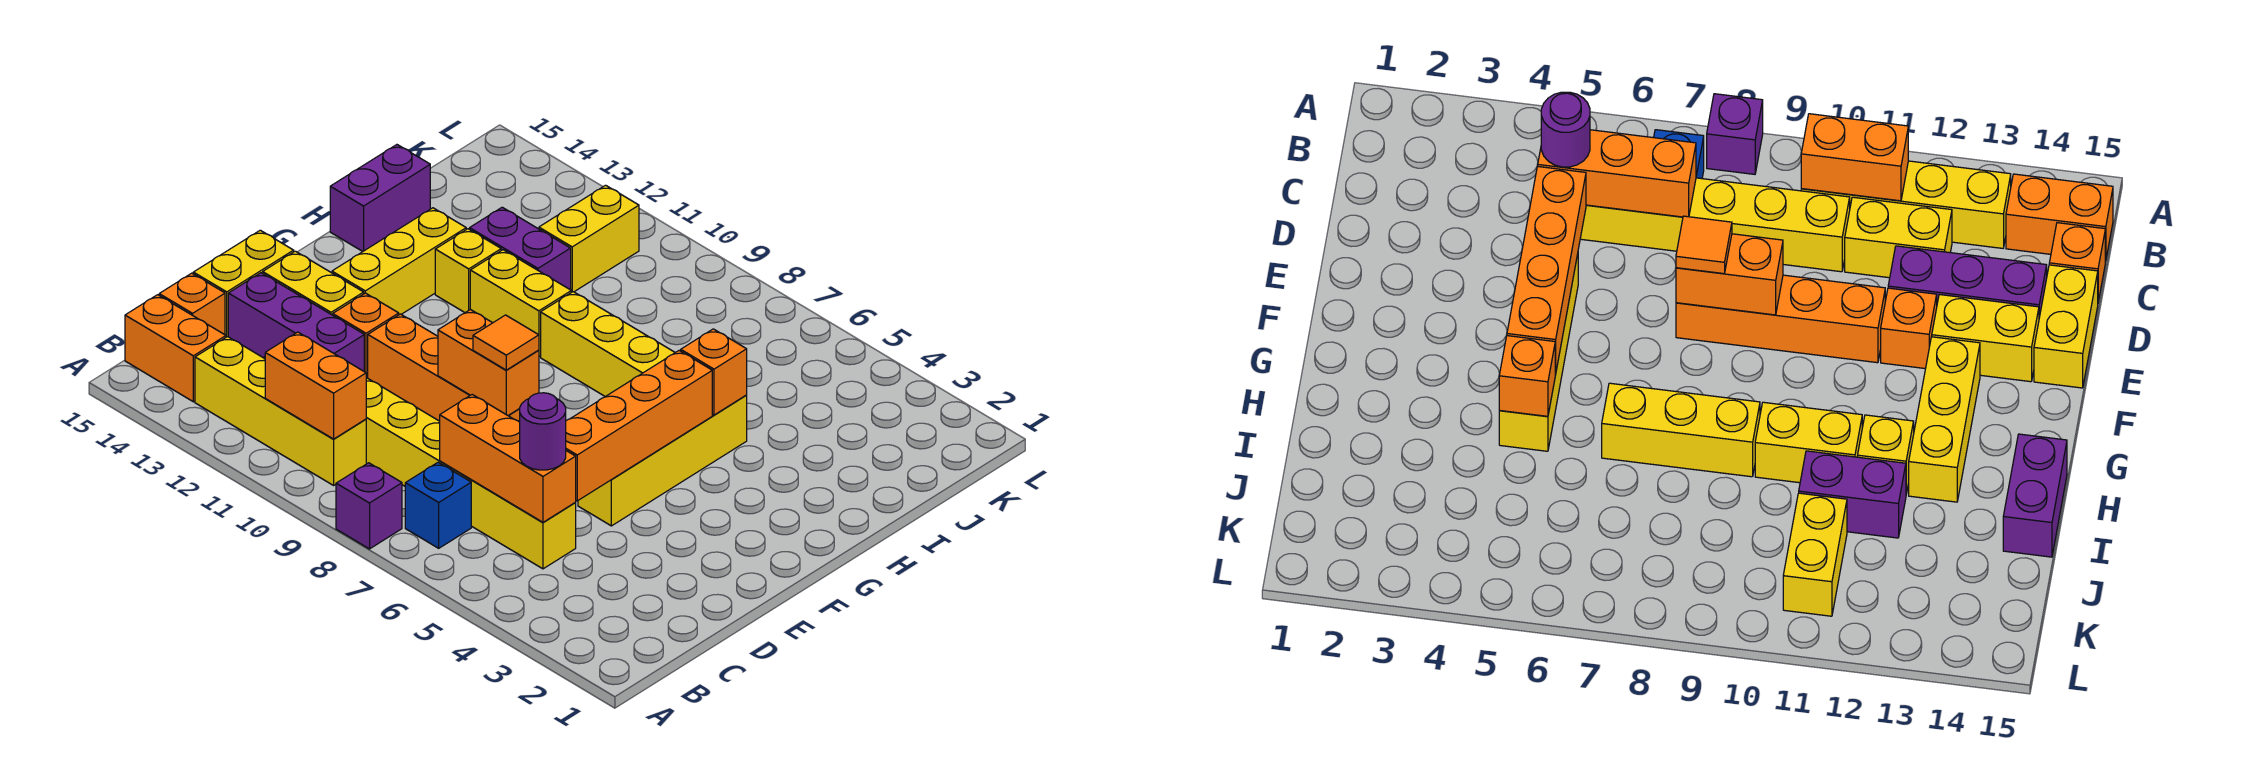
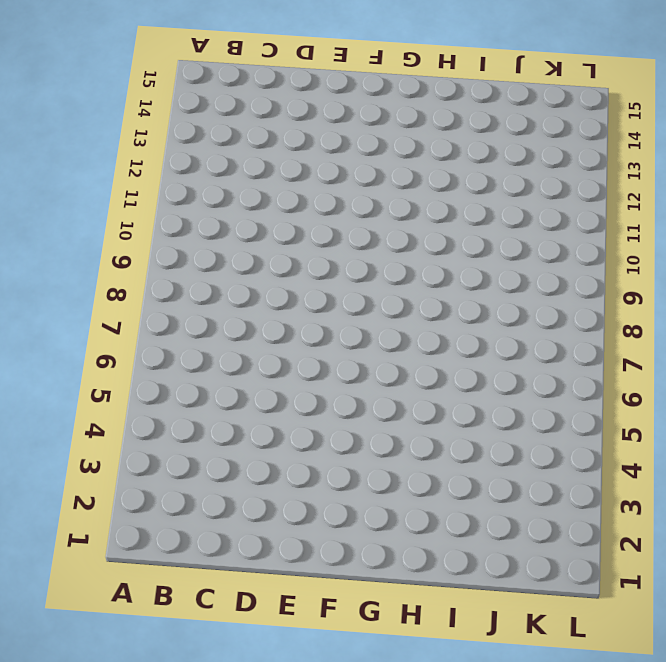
none -> purple brick A8 level 1
none -> blue brick B7 level 1
none -> yellow brick B10:B13 level 1

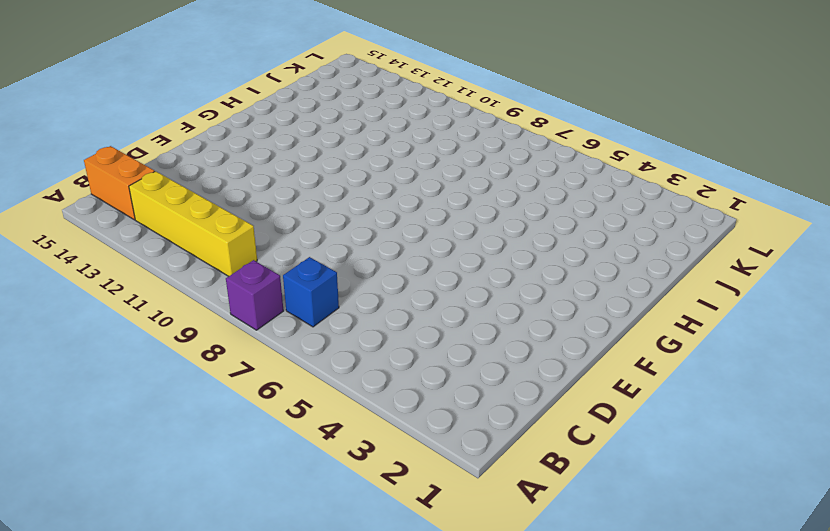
none -> yellow brick C5:C10 level 1
none -> yellow brick C11:C12 level 1
none -> orange brick C15 level 1

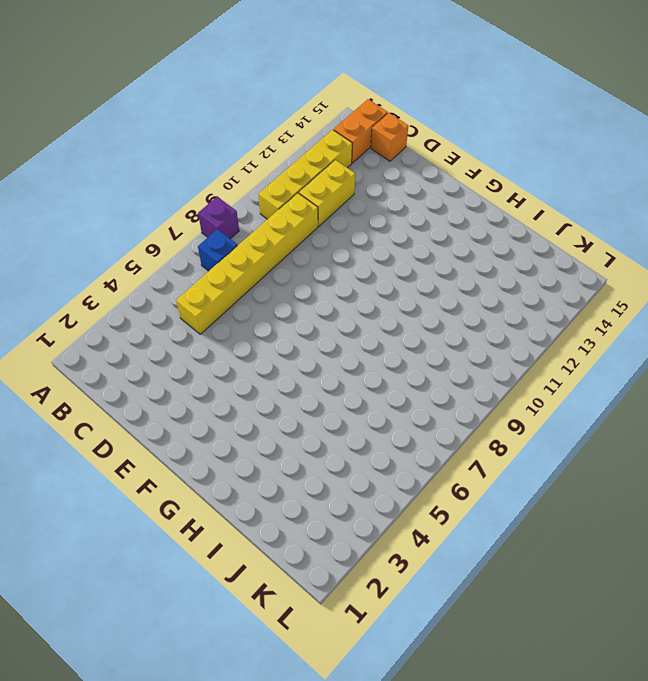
none -> purple brick D12:D14 level 1
none -> yellow brick D15:E15 level 1
none -> yellow brick E5:H5 level 1

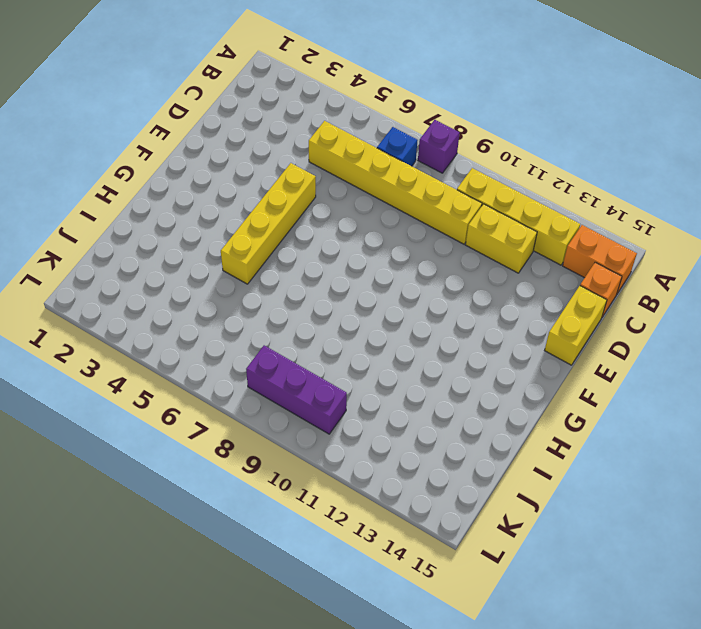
purple brick K8:K10 level 1 -> purple brick D12:D14 level 1
none -> orange brick E8:E11 level 1
none -> orange brick E12 level 1
none -> yellow brick E13:E14 level 1

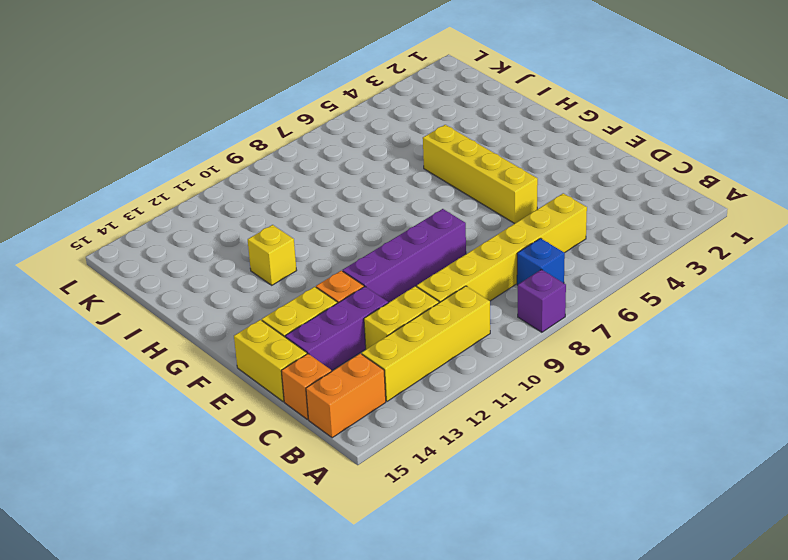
purple brick E8:E11 level 1 -> orange brick E8:E11 level 1
none -> yellow brick F13:H13 level 1
none -> yellow brick H7:H9 level 1
none -> yellow brick H10:H11 level 1

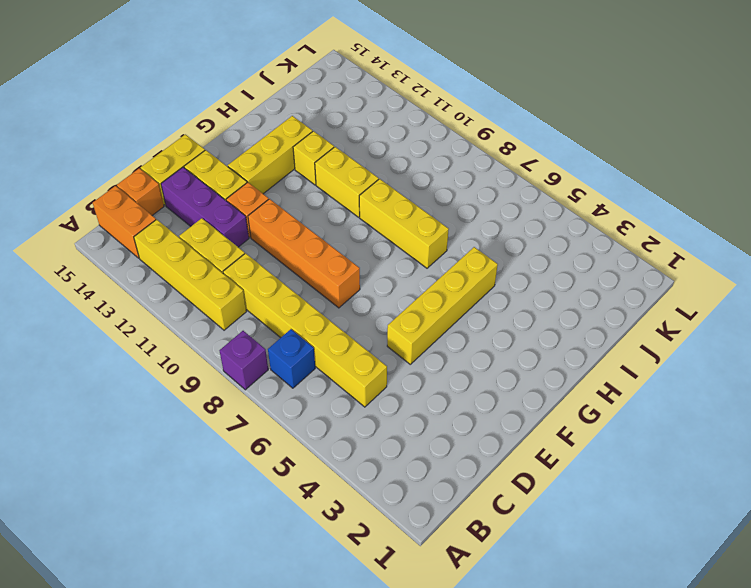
none -> purple brick H15:I15 level 1
none -> purple brick I11:I12 level 1
none -> yellow brick J11:K11 level 1

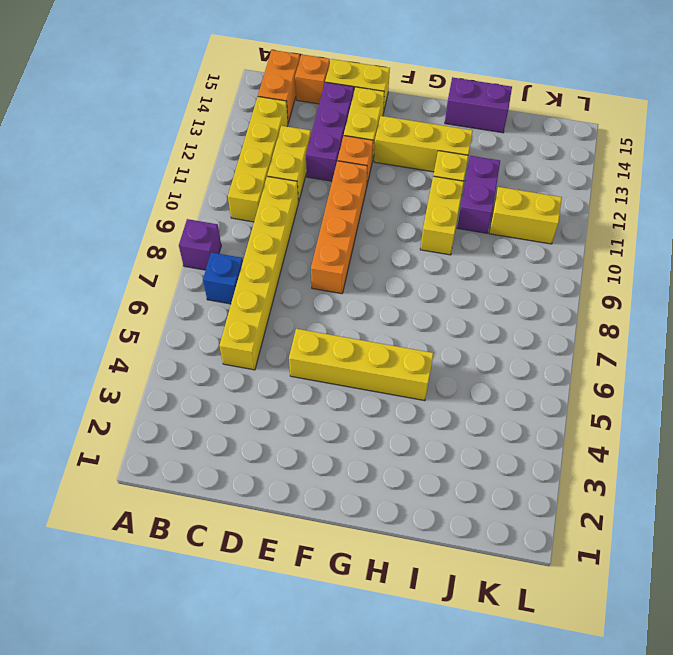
none -> yellow brick H7:H9 level 1
none -> orange brick B10:B11 level 2
none -> orange brick C5:C7 level 2

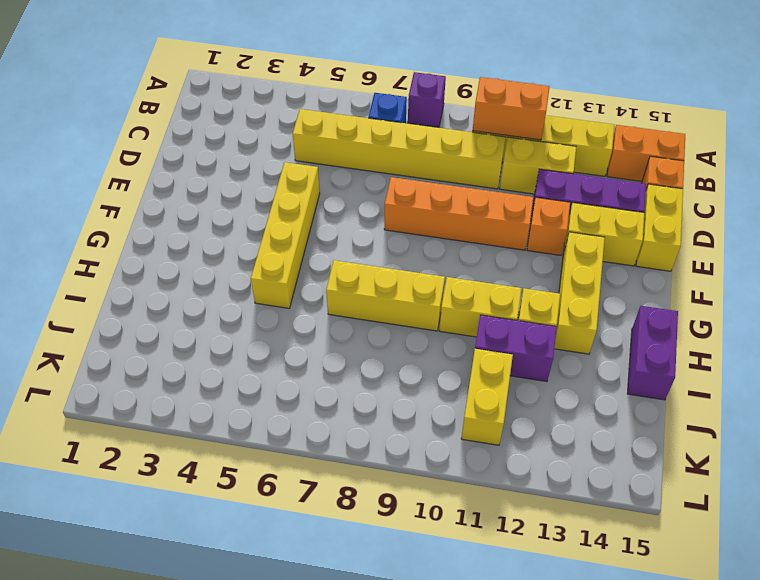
none -> orange brick C5:C7 level 2
none -> orange brick D5:G5 level 2
none -> orange brick E8:E9 level 2

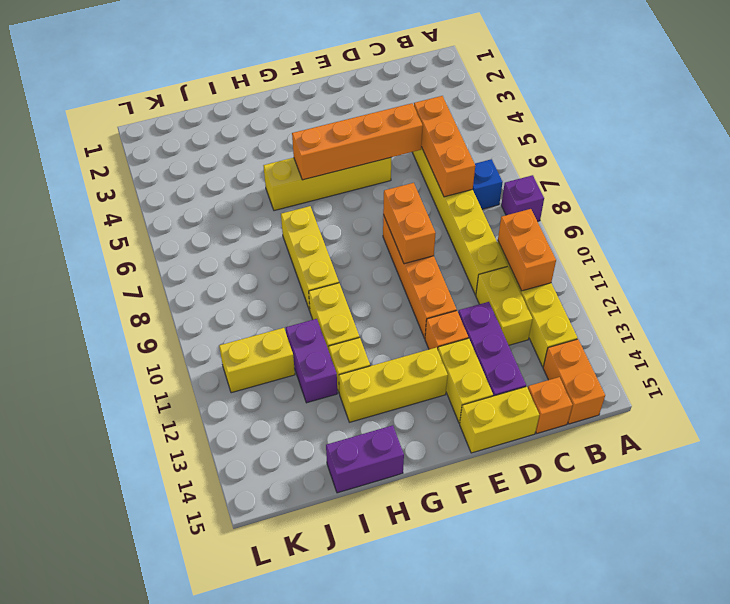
none -> orange brick H5 level 2
none -> purple round brick C5 level 3
none -> orange tile E8 level 3

